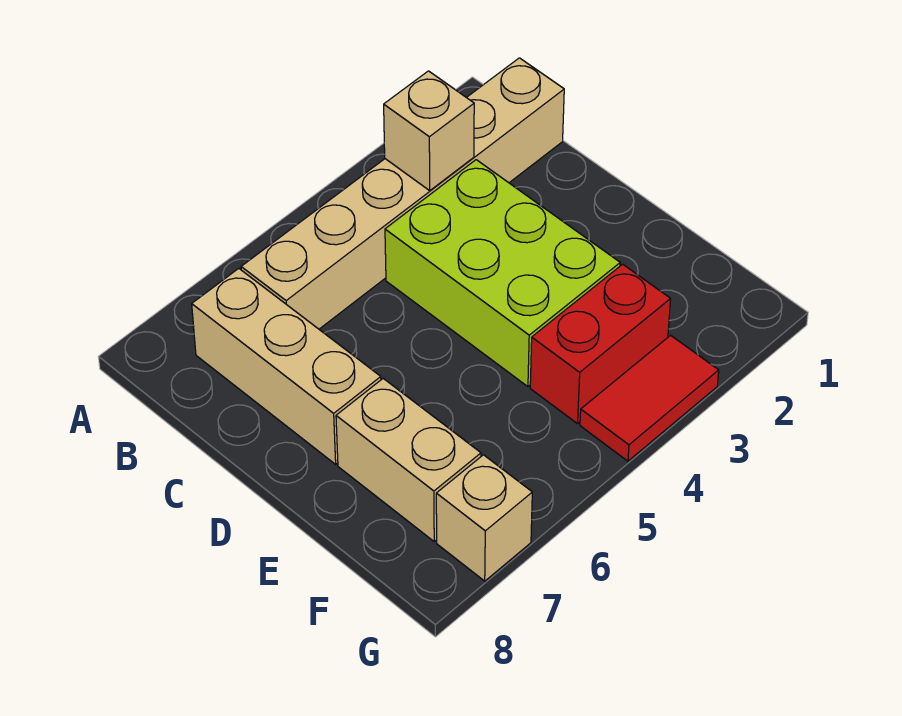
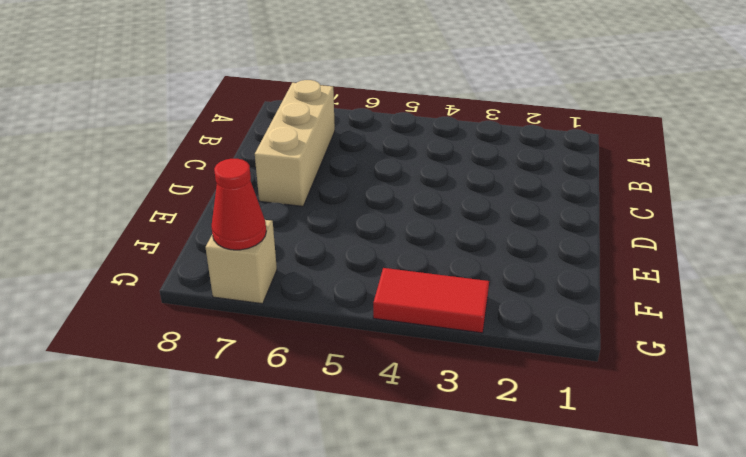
red cone G7 level 2 -> none
none -> tan brick B1:B6 level 1
none -> lime brick C3:E4 level 1

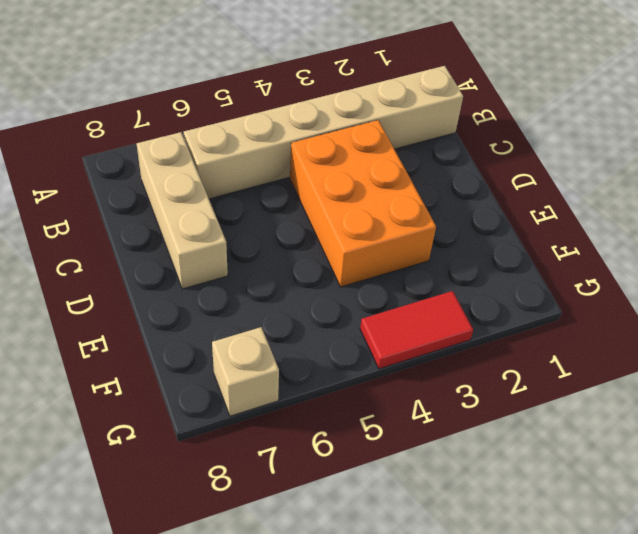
orange brick C3:E4 level 1 -> lime brick C3:E4 level 1
none -> tan brick E7:F7 level 1
none -> red brick F3:F4 level 1

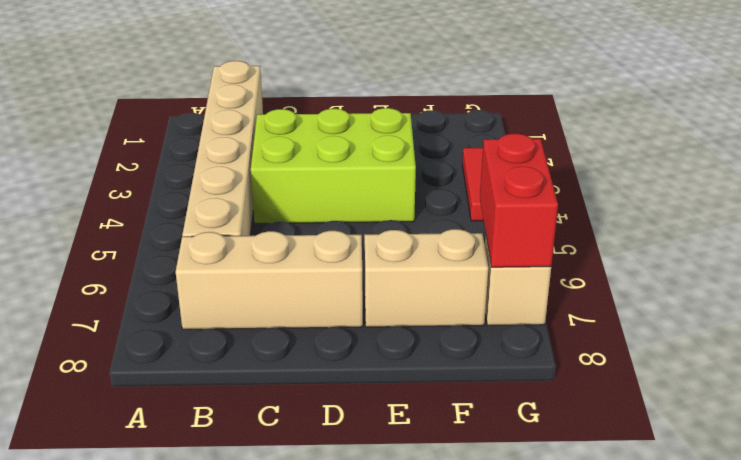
red brick G6:G7 level 2 -> red brick F3:F4 level 1
none -> tan brick B3 level 2

